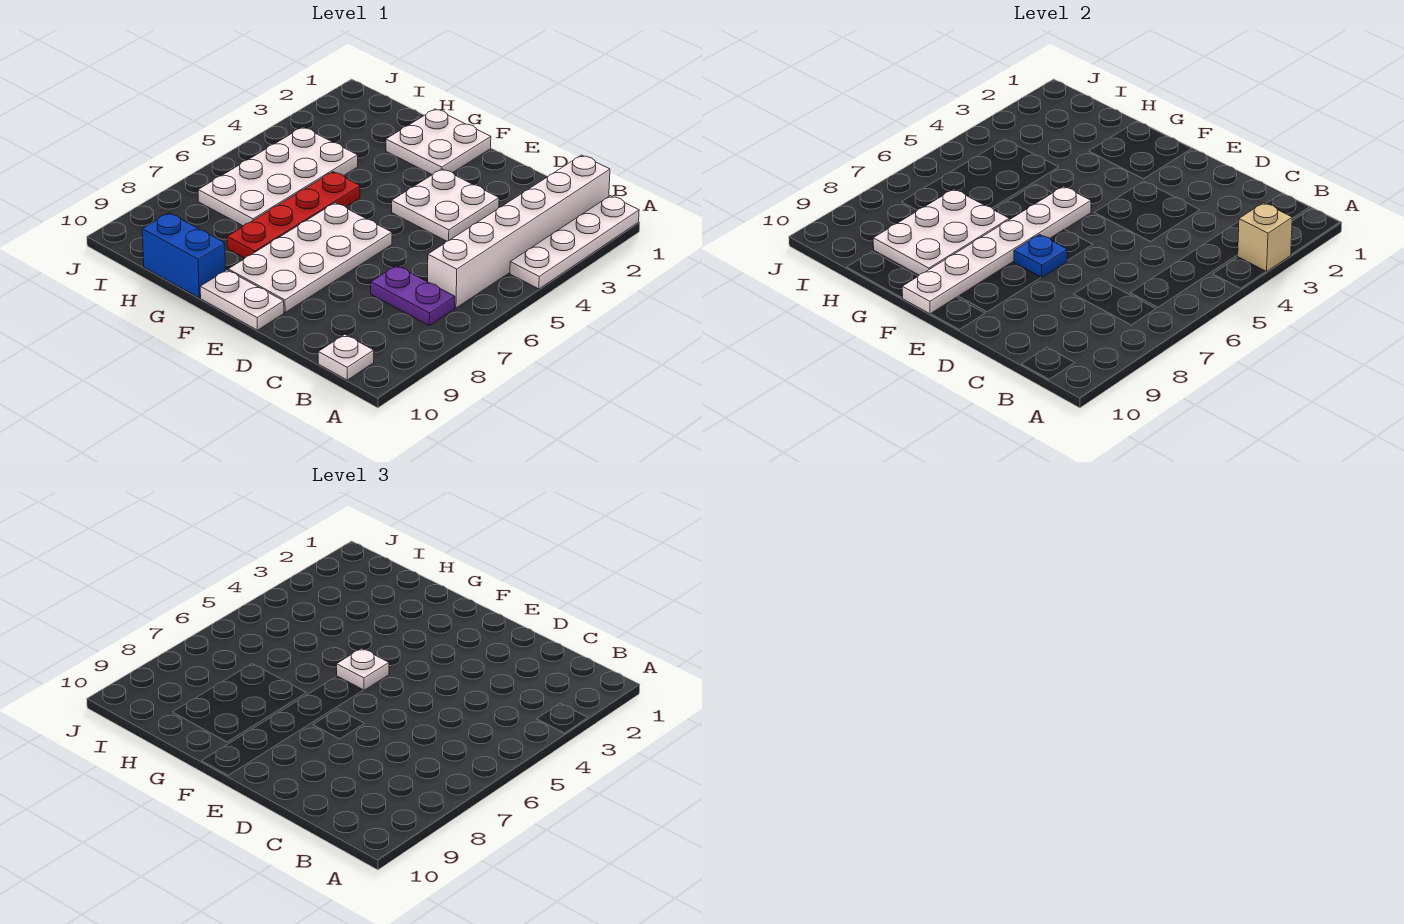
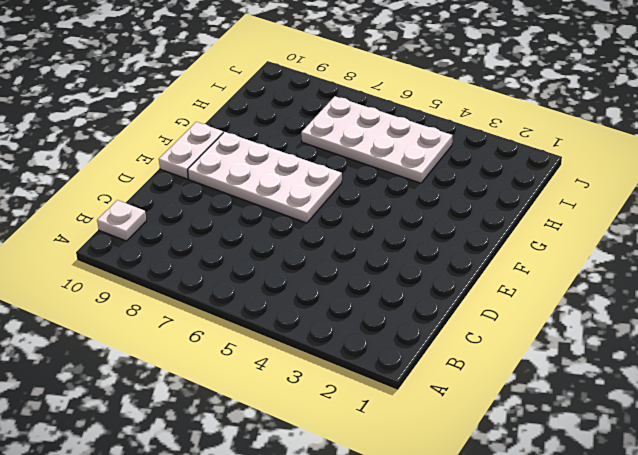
none -> white plate A1:A4 level 1
none -> white brick B1:B6 level 1
none -> purple plate B7:C7 level 1

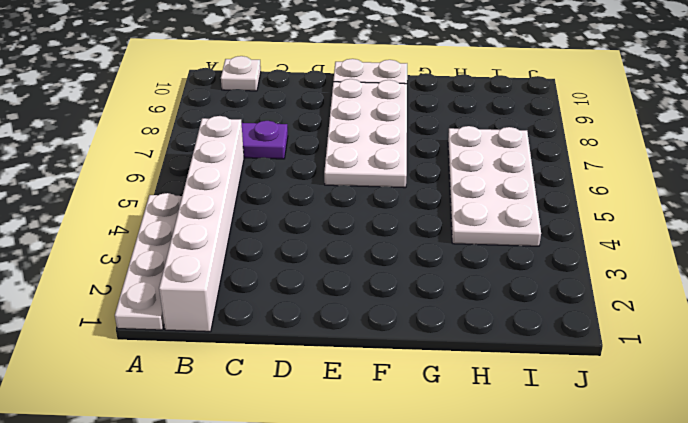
none -> white plate D3:E4 level 1
none -> white plate F1:G2 level 1
none -> red plate G5:G8 level 1

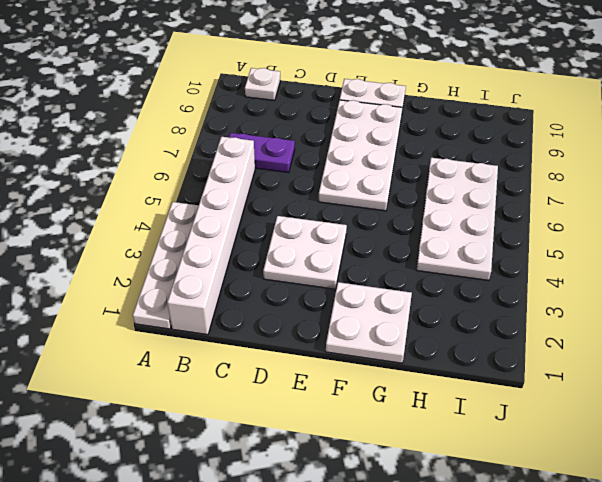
none -> red plate G5:G8 level 1
none -> blue brick G10:H10 level 1
none -> tan brick A3 level 2

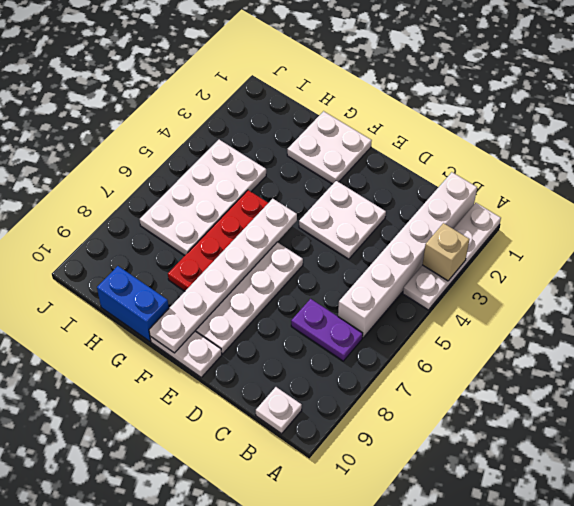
none -> blue plate E7 level 2
none -> white plate G7:H9 level 2
none -> white plate F5 level 3

